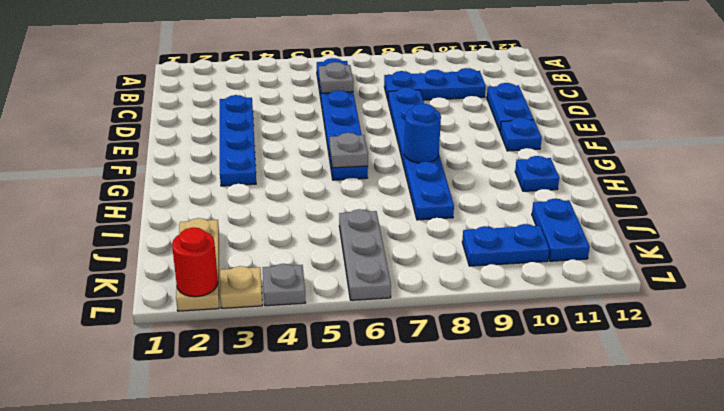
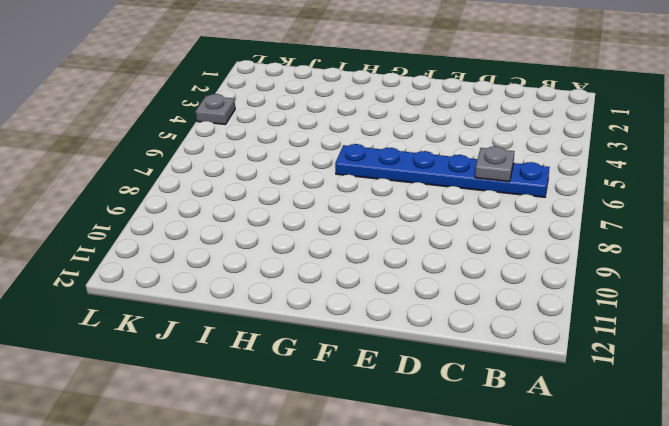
none -> blue plate C8:C10 level 1
none -> blue plate D3:G3 level 1
none -> blue plate D8:I8 level 1

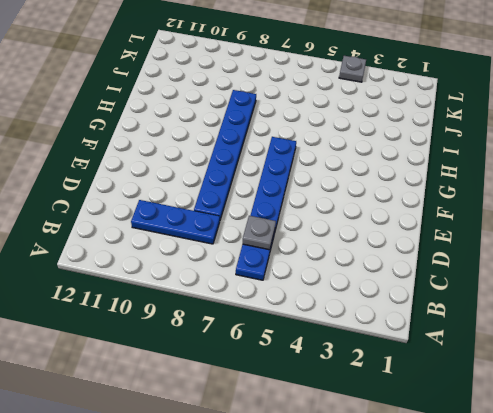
none -> blue plate D3:G3 level 1
none -> blue plate D11:E11 level 1
none -> blue plate F11 level 1

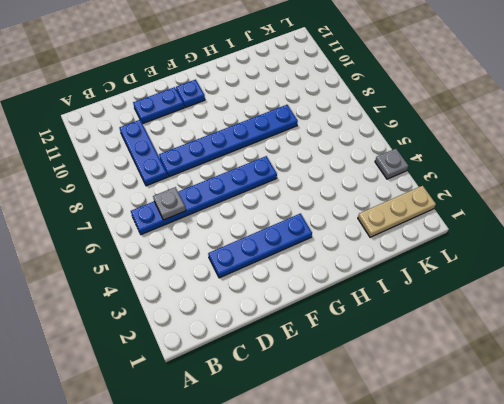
none -> blue plate H11 level 1
none -> grey plate J6:L6 level 1
none -> blue plate J11:K11 level 1

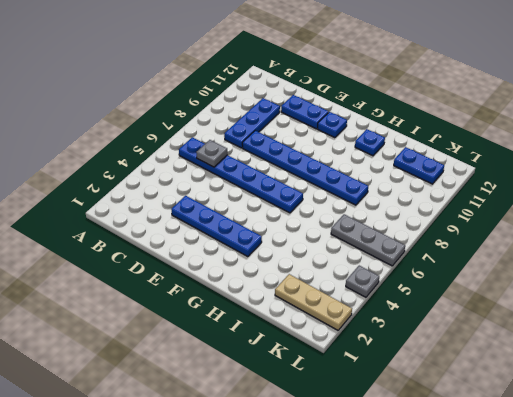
none -> blue plate K9:K10 level 1
none -> tan plate L3 level 1
none -> grey plate G6 level 2

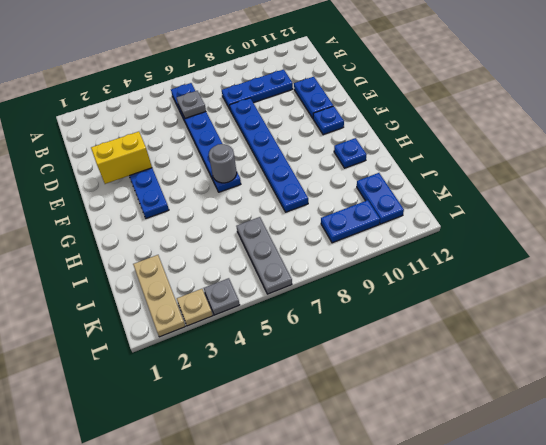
yellow brick E2:E3 level 2 -> none
grey round brick G6 level 2 -> grey plate G6 level 2
none -> blue round brick G8 level 2
none -> red round brick L2 level 2

